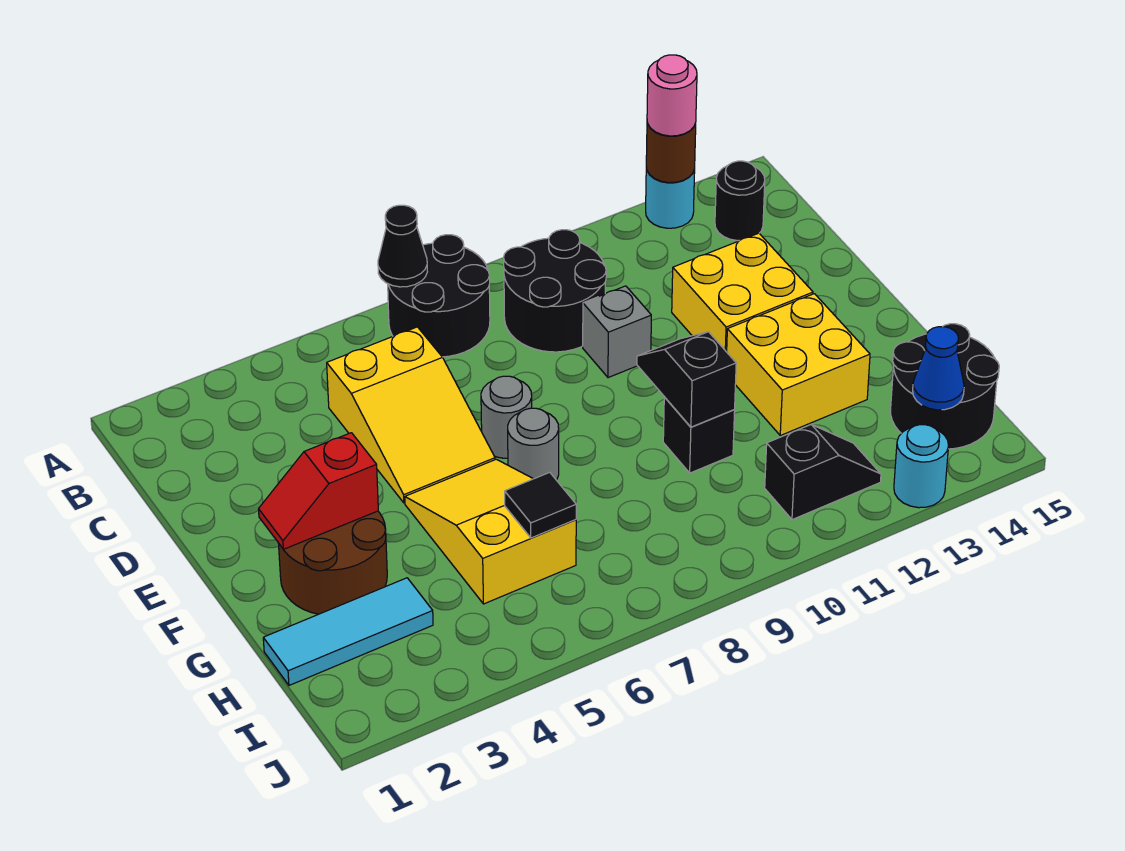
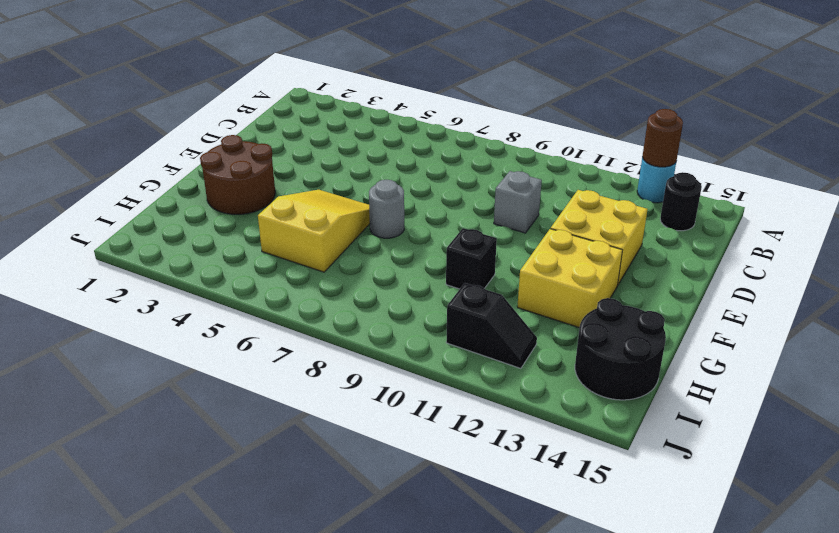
none -> black round brick A7:B8 level 1
none -> black round brick B9:C10 level 1
none -> yellow slope C5:E6 level 1 top C

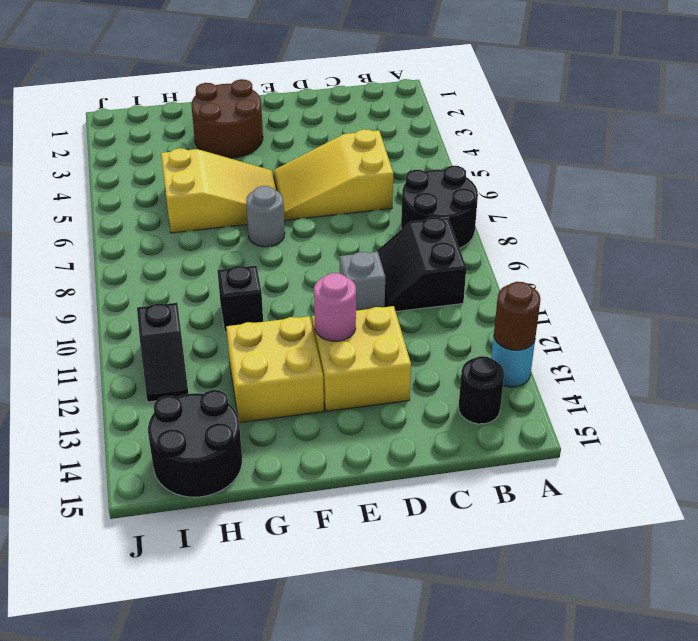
black slope B9:C10 level 1 top B -> black round brick B9:C10 level 1
pink round brick E12 level 2 -> pink round brick A13 level 3
none -> grey round brick E7 level 1
none -> cyan tile H1:H3 level 1
none -> cyan round brick J13 level 1

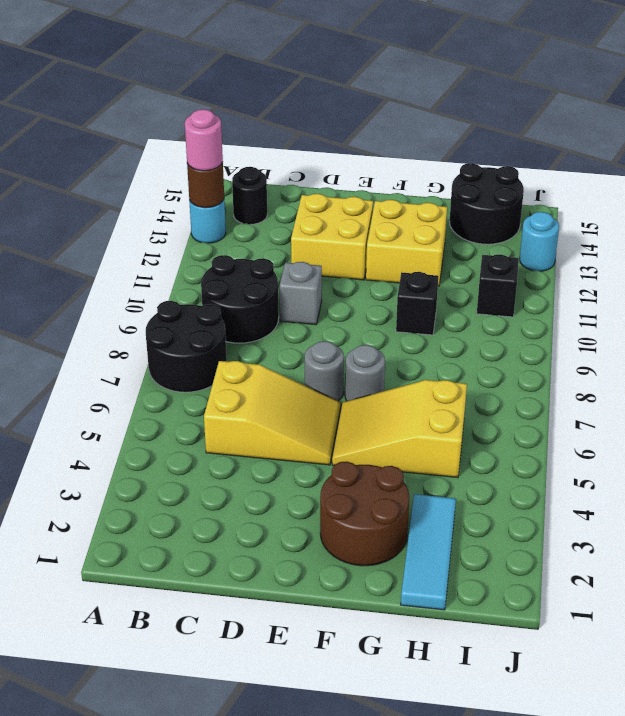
none -> black cone A7 level 2
none -> red slope F2:F3 level 2 top 3
none -> black slope F10:G10 level 2 top G

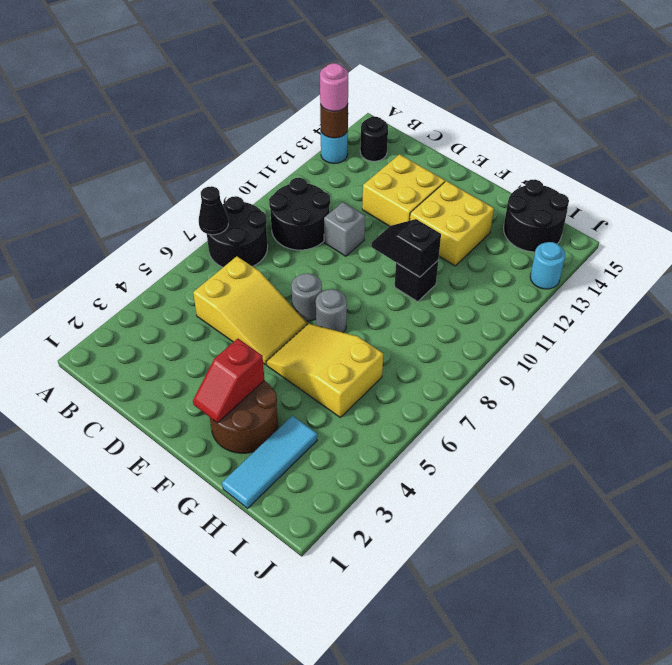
none -> black slope I11:I12 level 1 top 11
none -> black tile H6 level 2
none -> blue cone I14 level 2

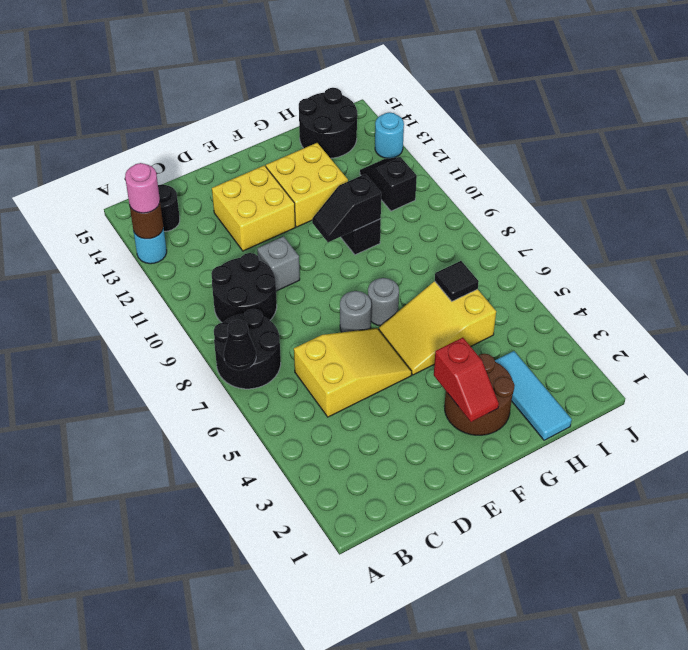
none -> blue cone I14 level 2

